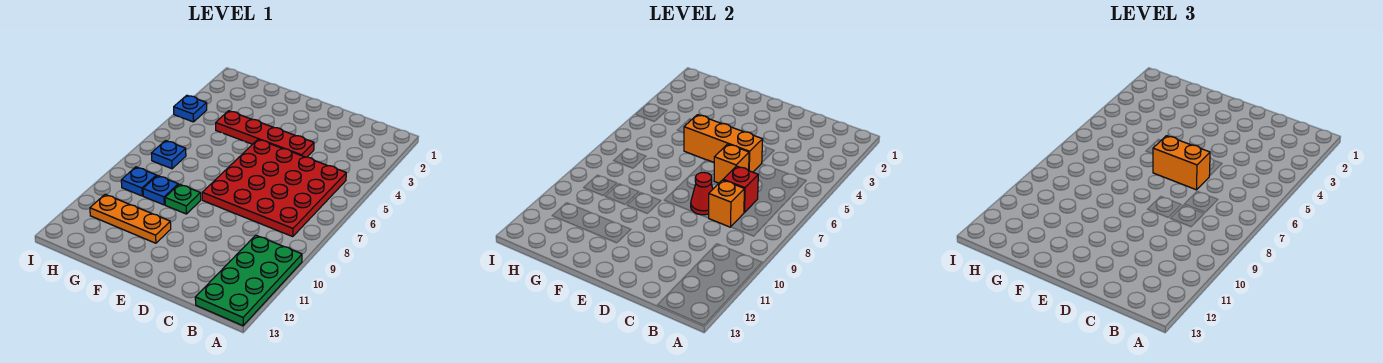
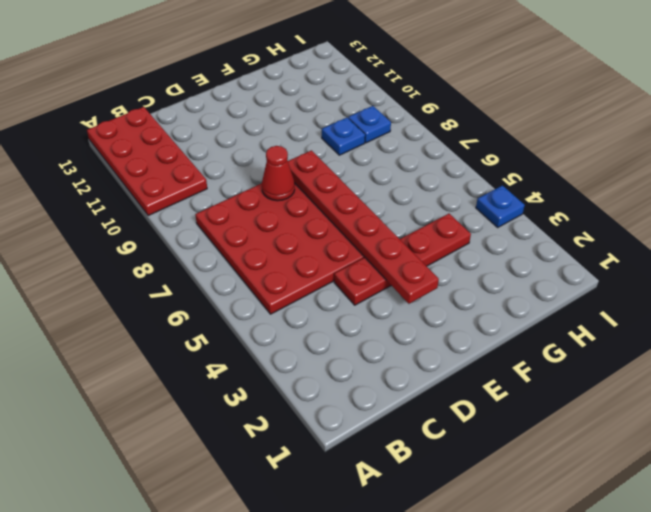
red plate A10:B13 level 1 -> green plate A10:B13 level 1
red plate E3:E8 level 2 -> orange brick D5:F5 level 2
none -> green plate F9 level 1
none -> orange plate F11:H11 level 1
none -> blue plate H7 level 1

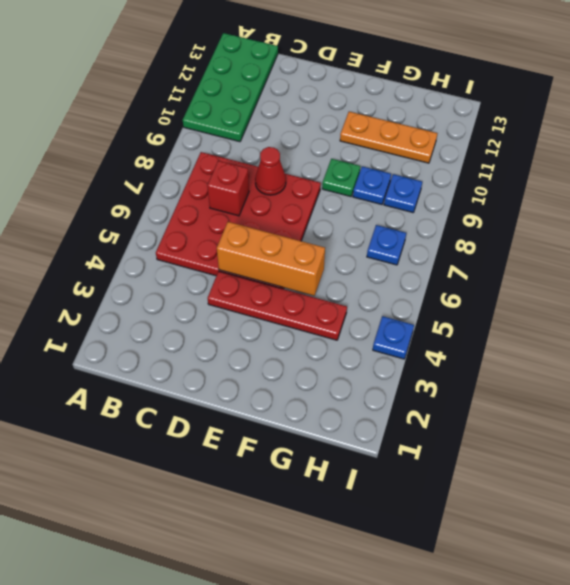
none -> orange brick C8 level 2
none -> orange brick D6 level 2
none -> orange brick D6:E6 level 3

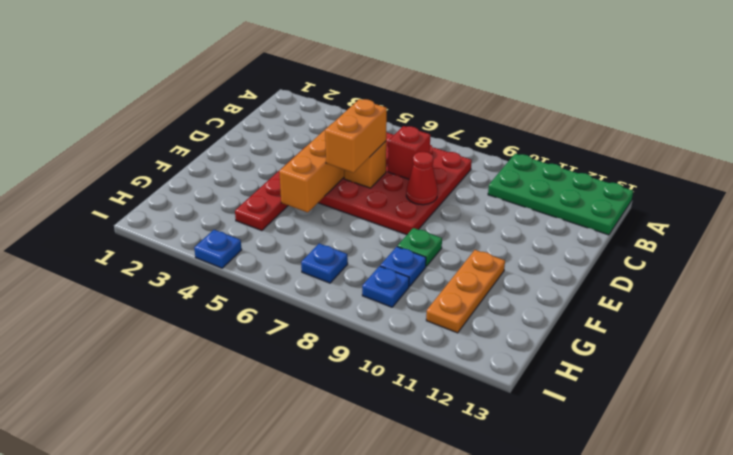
none -> orange brick C8 level 2

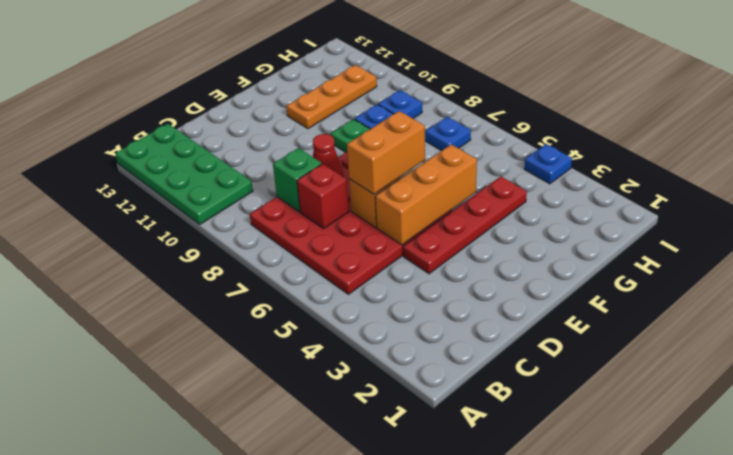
green brick C8 level 2 -> orange brick C8 level 2

